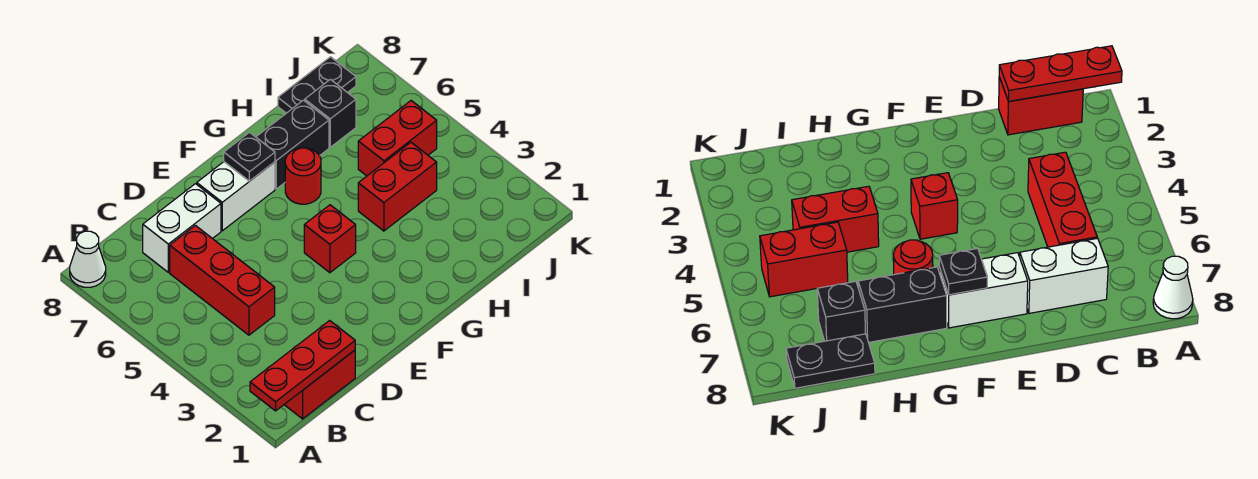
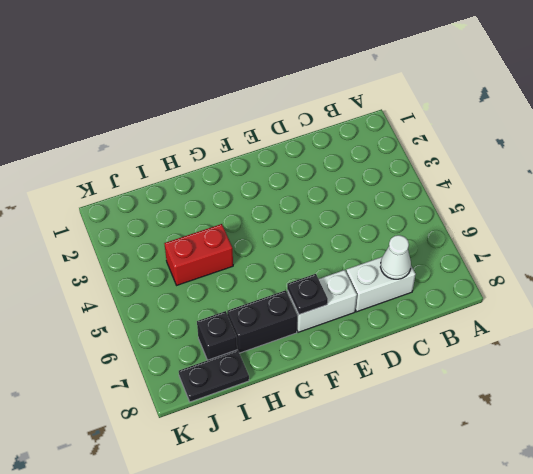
white cone C7 level 2 -> white cone A8 level 1
none -> red brick B1:C1 level 1
none -> red brick C4:C6 level 1
none -> red brick F4 level 1

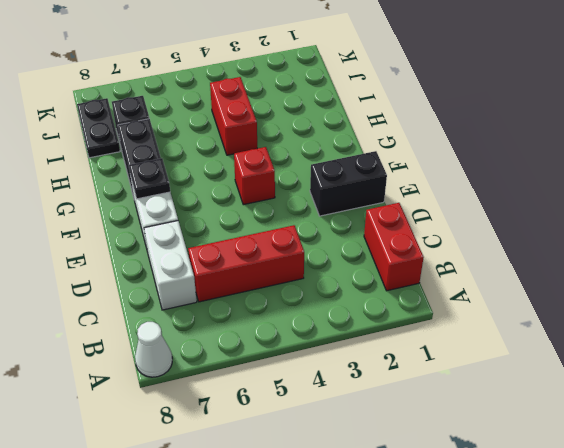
black brick E1:E2 level 1 -> none
none -> red round brick G6 level 1
none -> red brick I5:J5 level 1
none -> red plate A1:C1 level 2

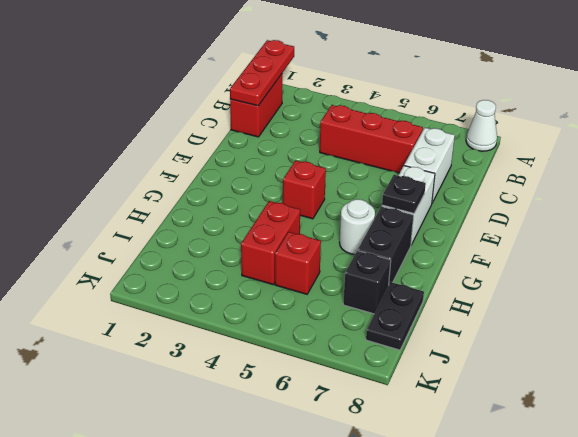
white round brick G6 level 1 -> red round brick G6 level 1
red brick I5 level 1 -> red brick I5:J5 level 1

